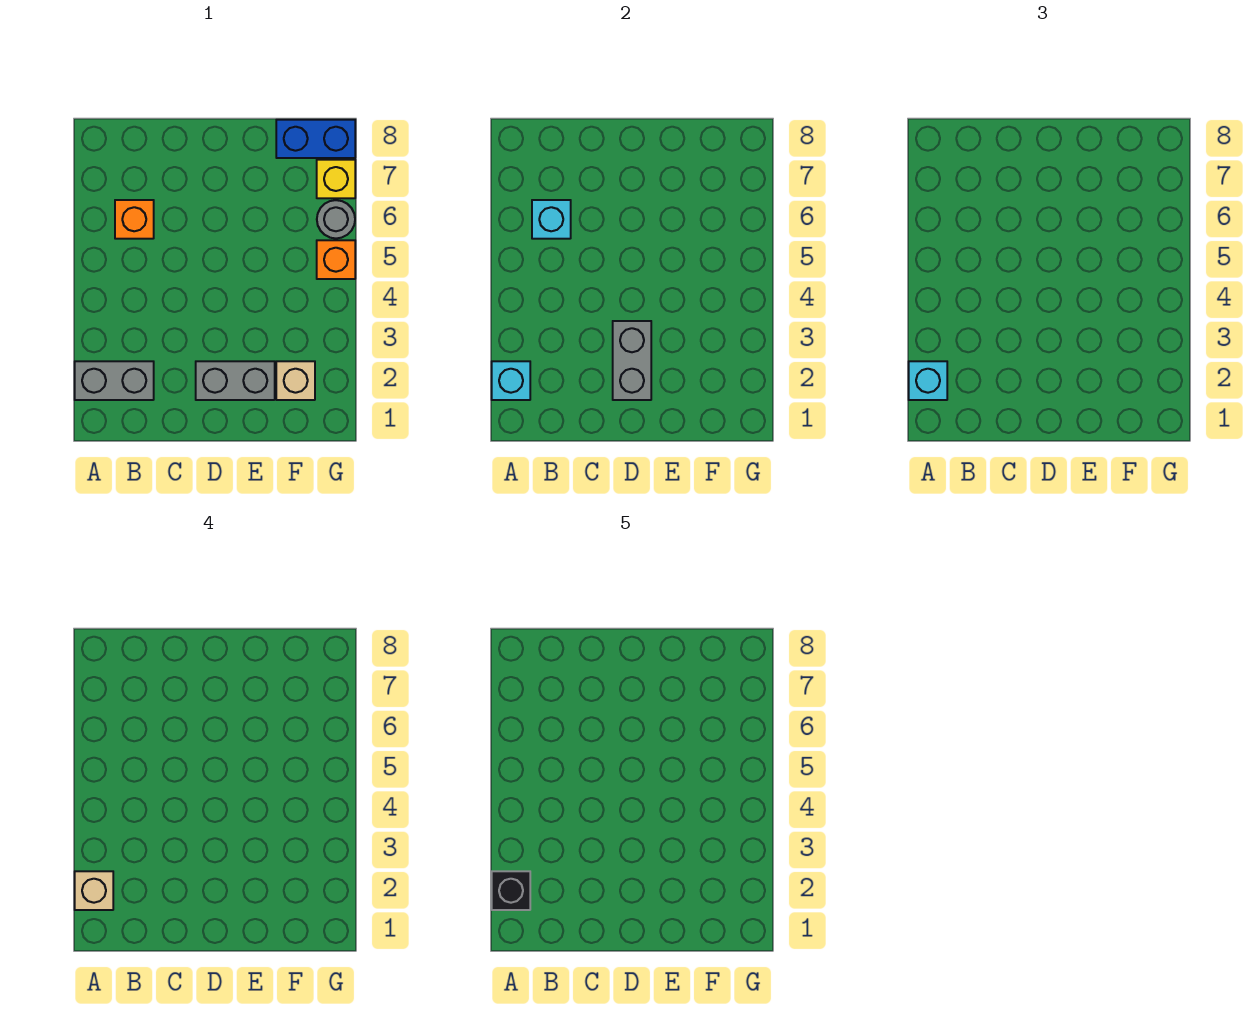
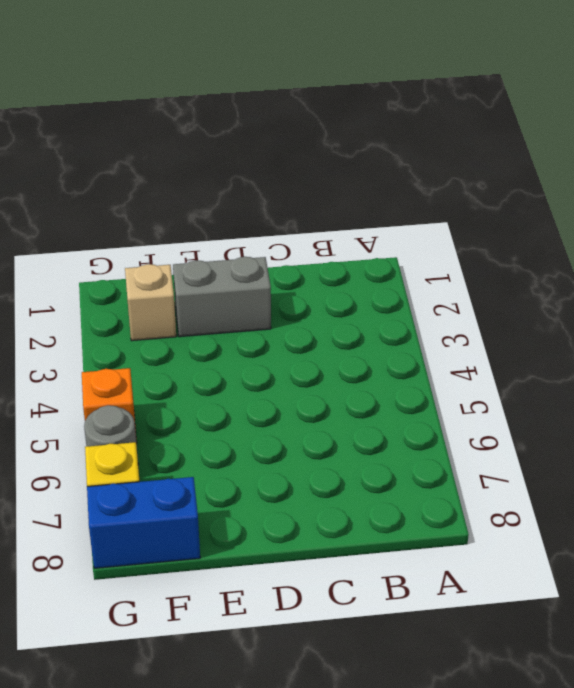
none -> grey brick A2:B2 level 1
none -> orange brick B6 level 1
none -> cyan brick A2 level 2

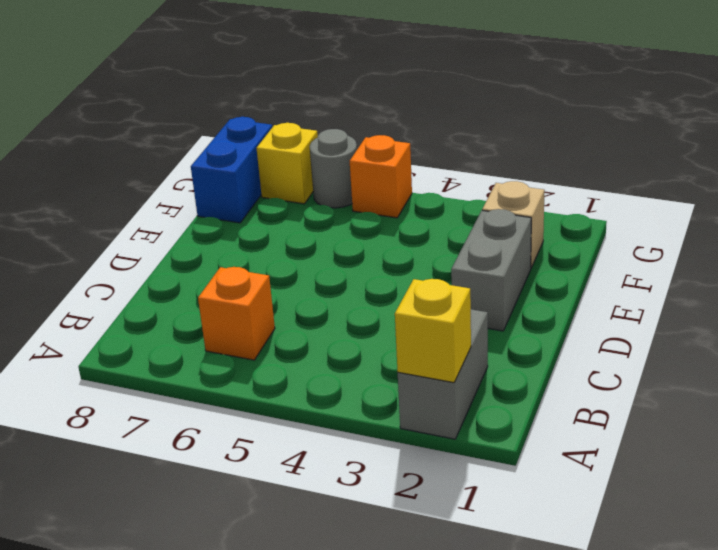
yellow brick A2 level 2 -> cyan brick A2 level 2
none -> cyan brick B6 level 2
none -> grey brick D2:D3 level 2
none -> cyan brick A2 level 3

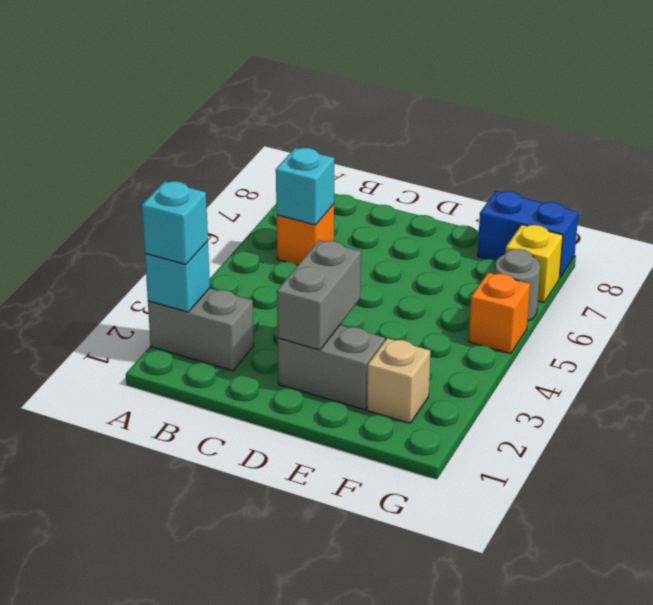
none -> tan brick A2 level 4
none -> black brick A2 level 5

